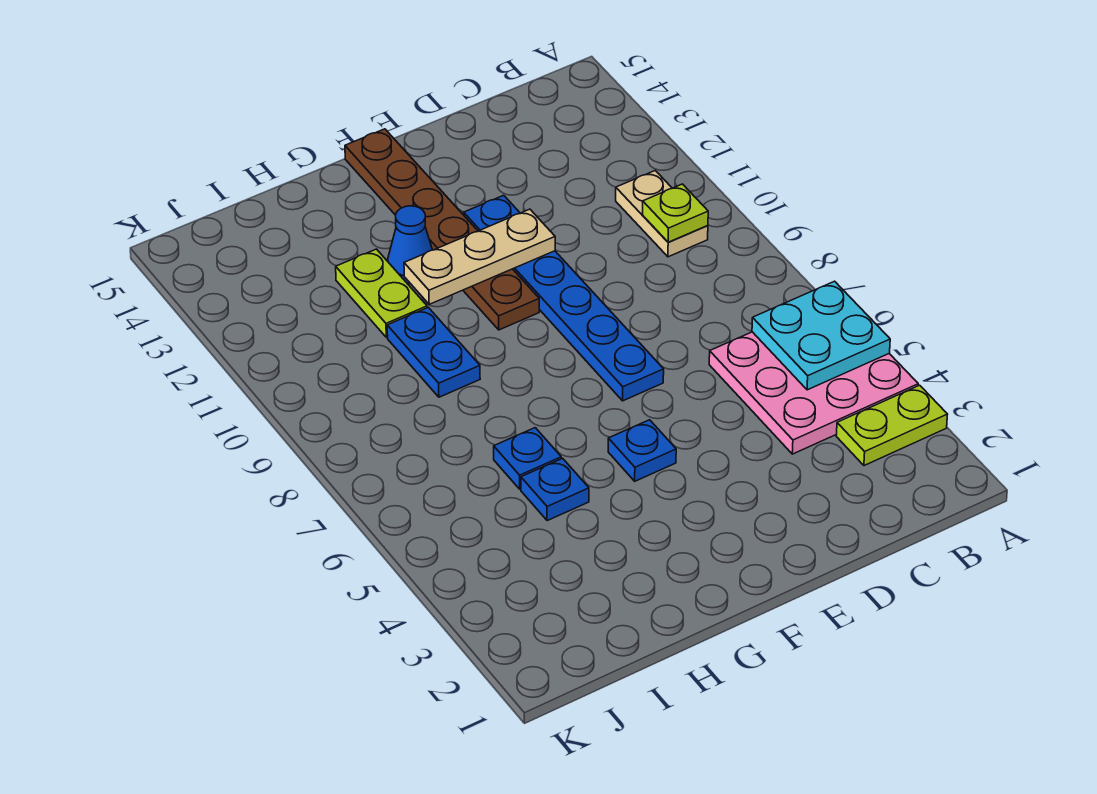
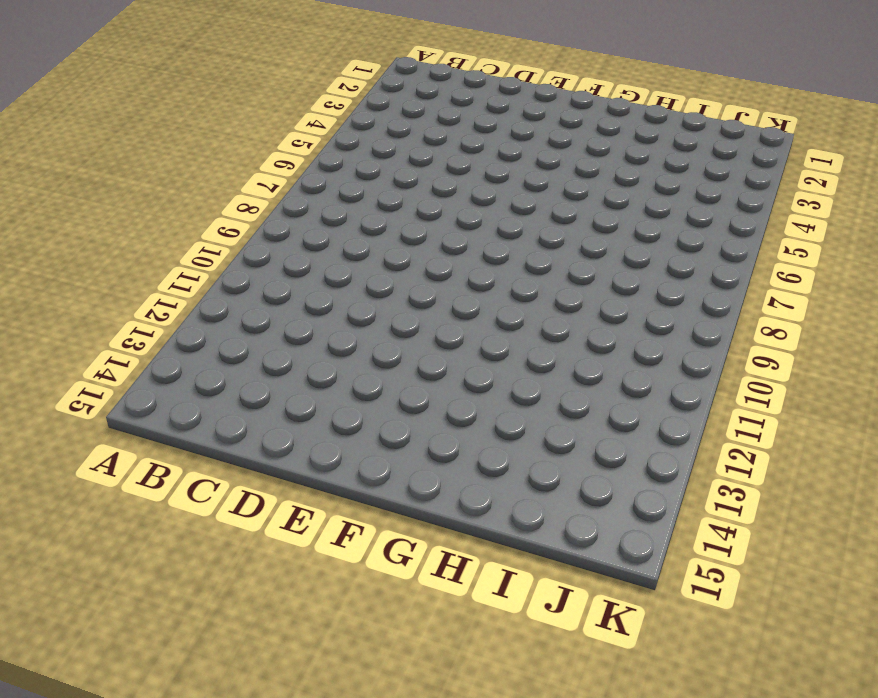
none -> lime plate A3:B3 level 1
none -> pink plate A4:C6 level 1
none -> tan plate B10:B11 level 1

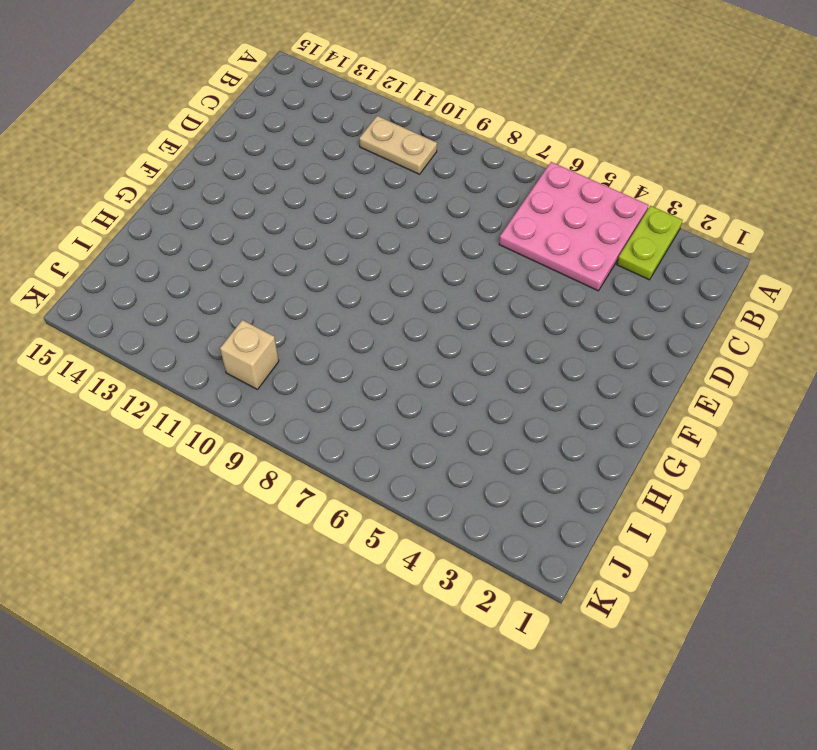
tan brick J10 level 1 -> none
none -> blue plate E7:E12 level 1
none -> blue plate F5 level 1
none -> brown plate F10:F15 level 1

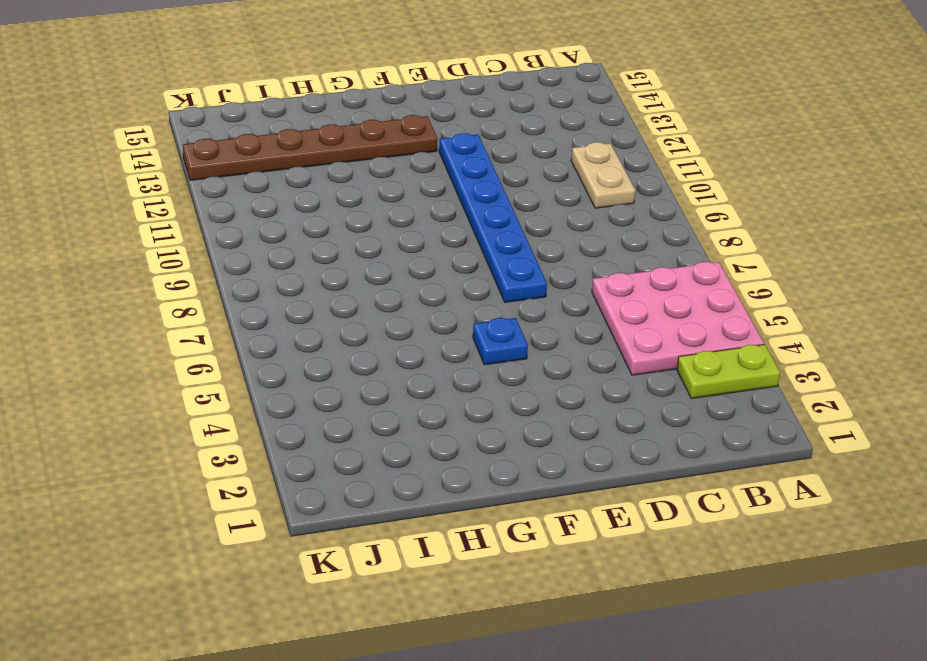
brown plate F13:K13 level 1 -> brown plate F10:F15 level 1
none -> blue cone G12 level 1
none -> blue plate H5 level 1
none -> blue plate H6 level 1

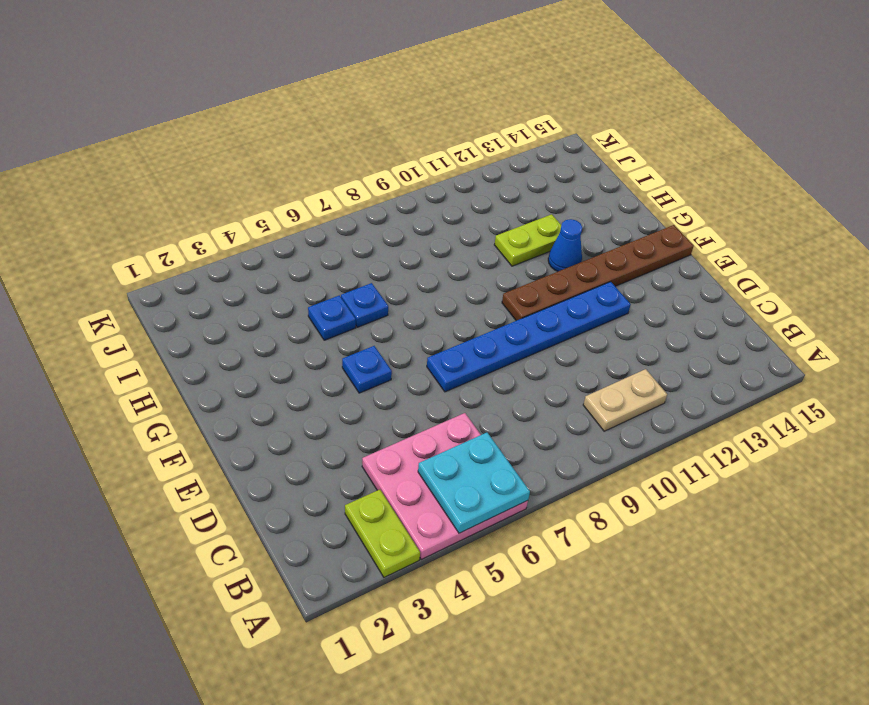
none -> blue plate H9:H10 level 1
none -> lime plate B10 level 2
none -> tan plate E11:G11 level 2

